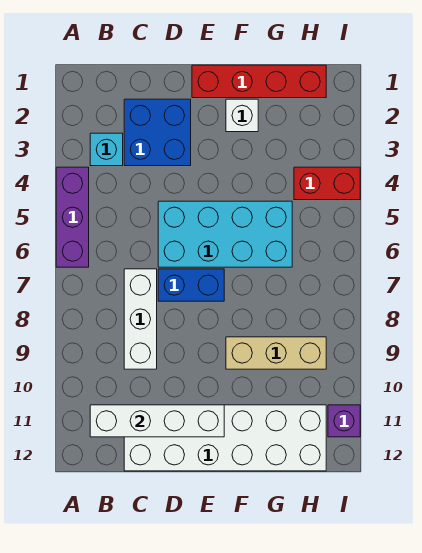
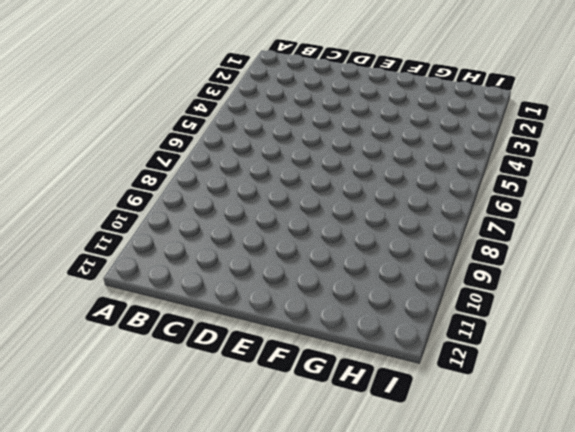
none -> purple brick A4:A6 level 1
none -> cyan brick B3 level 1
none -> blue brick C2:D3 level 1

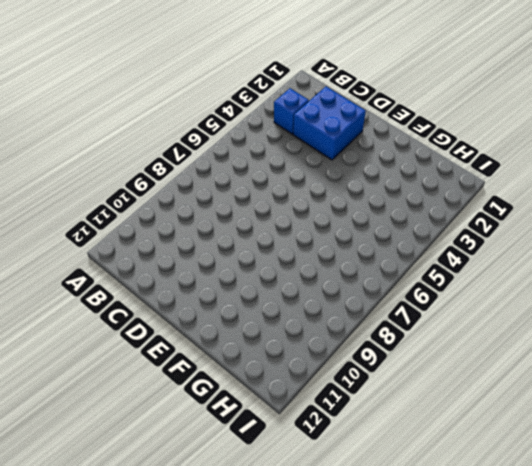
blue brick B3 level 1 -> cyan brick B3 level 1
none -> purple brick A4:A6 level 1
none -> white brick C7:C9 level 1
none -> white brick C11:H12 level 1

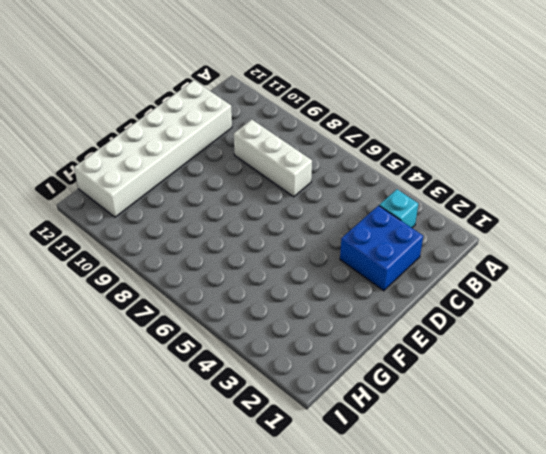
none -> purple brick A4:A6 level 1
none -> cyan brick D5:G6 level 1
none -> blue brick D7:E7 level 1

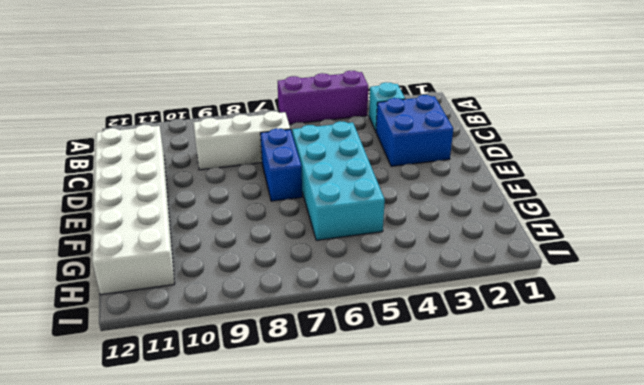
none -> red brick E1:H1 level 1
none -> white brick F2 level 1
none -> tan brick F9:H9 level 1

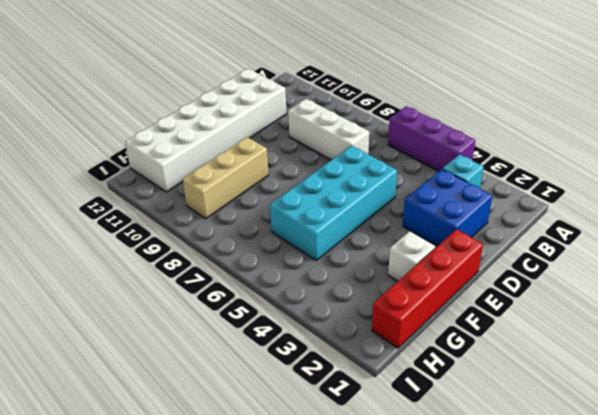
none -> blue brick D7:E7 level 1
none -> red brick H4:I4 level 1
none -> purple brick I11 level 1

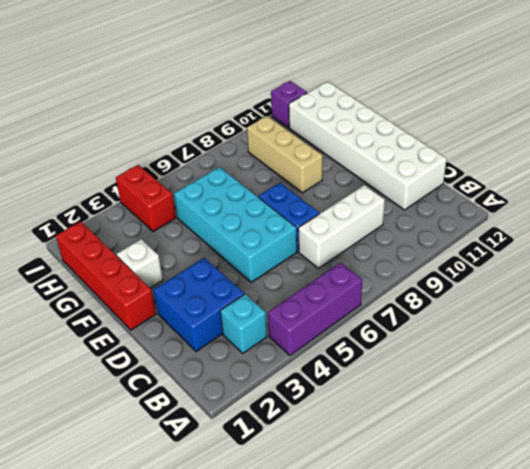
none -> white brick B11:E11 level 2

